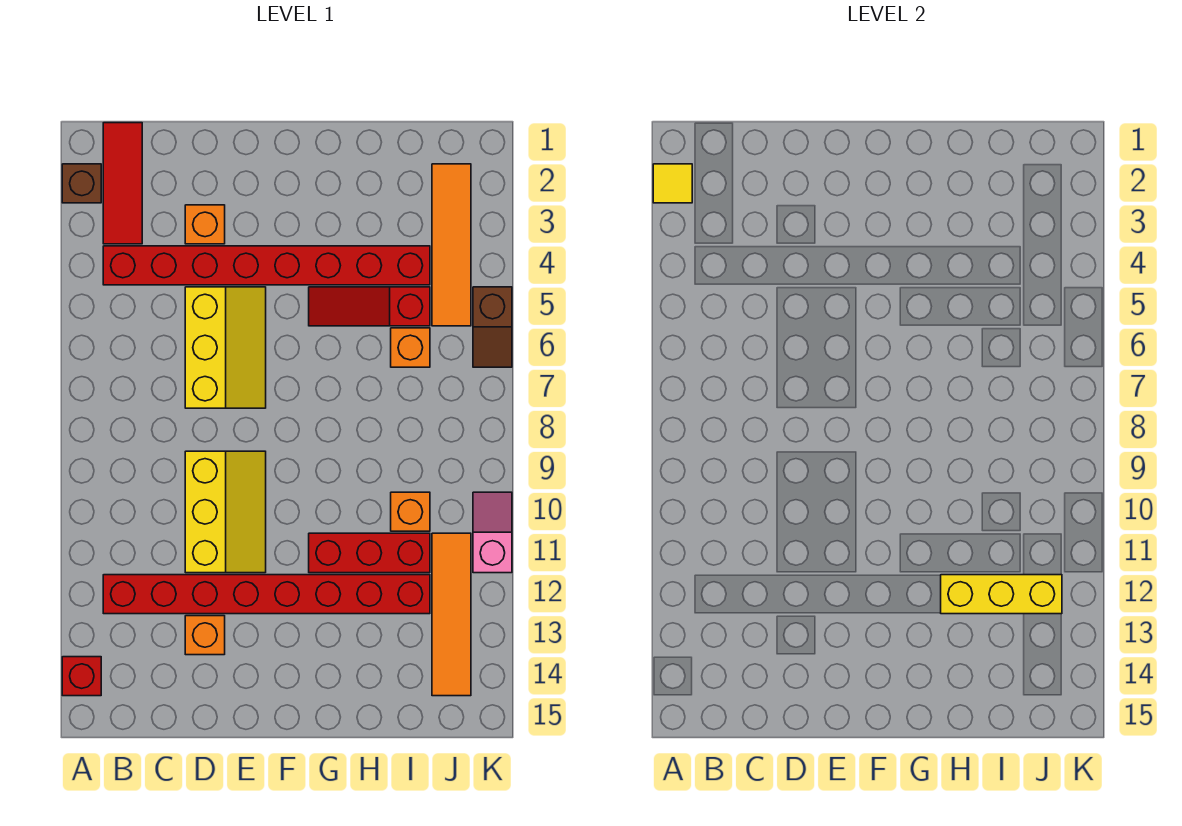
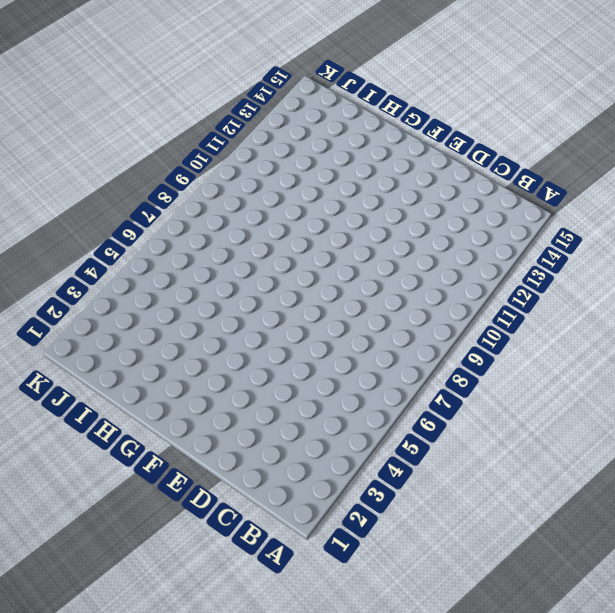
none -> brown brick A2 level 1
none -> red brick A14 level 1
none -> red tile B1:B3 level 1

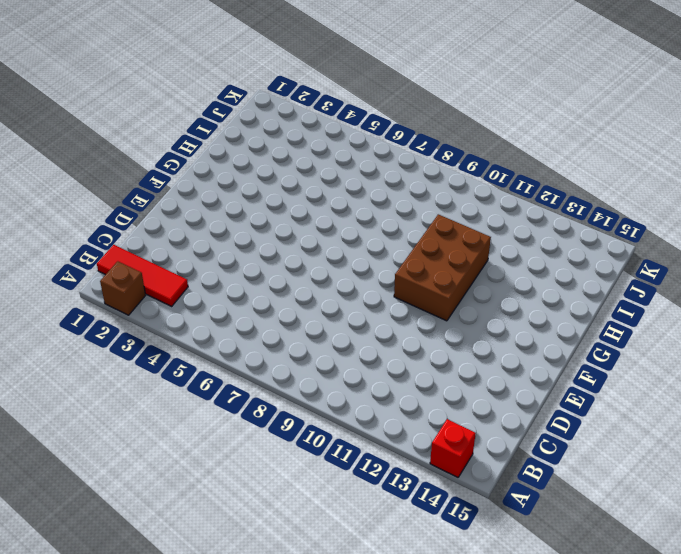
brown brick F10:H11 level 1 -> red brick G11:I11 level 1
none -> red brick B4:I4 level 1
none -> red brick B12:I12 level 1
none -> orange brick D3 level 1

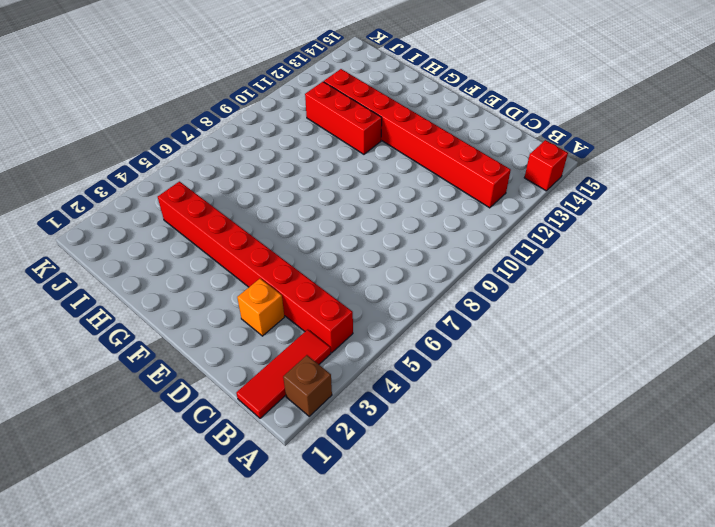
none -> yellow slope D5:E7 level 1 top D
none -> yellow slope D9:E11 level 1 top D
none -> orange brick D13 level 1

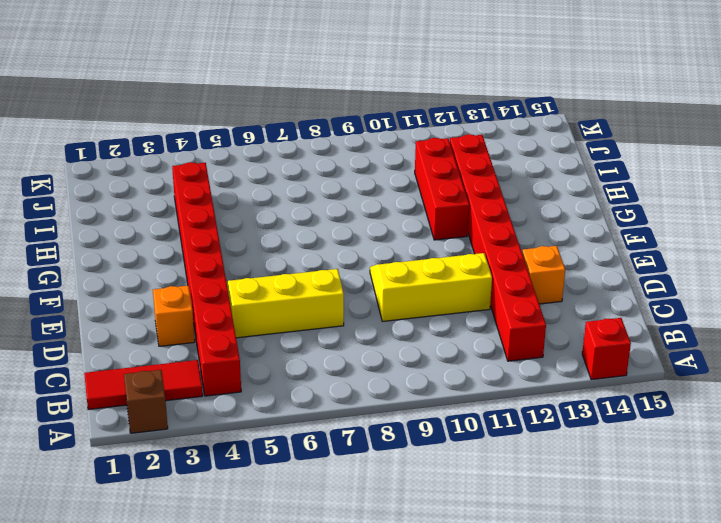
none -> red slope G5:I5 level 1 top I
none -> orange brick I6 level 1
none -> orange brick I10 level 1

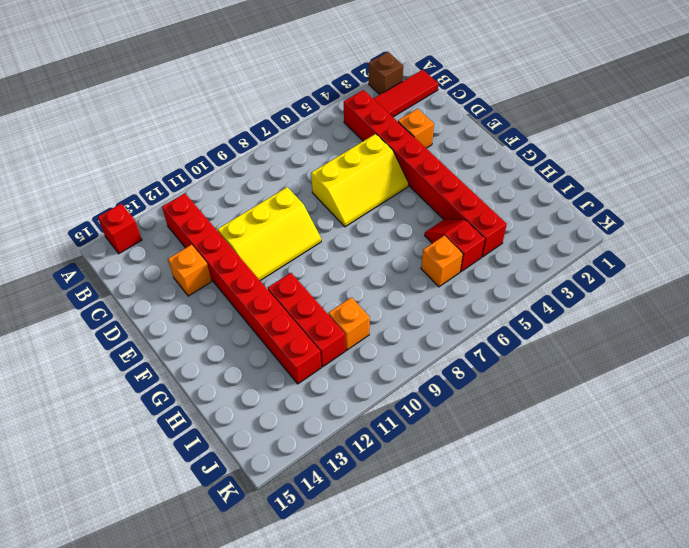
red slope H5:I5 level 1 top I -> red slope G5:I5 level 1 top I
none -> orange tile J2:J5 level 1
none -> orange tile J11:J14 level 1
none -> brown slope K5:K6 level 1 top 5

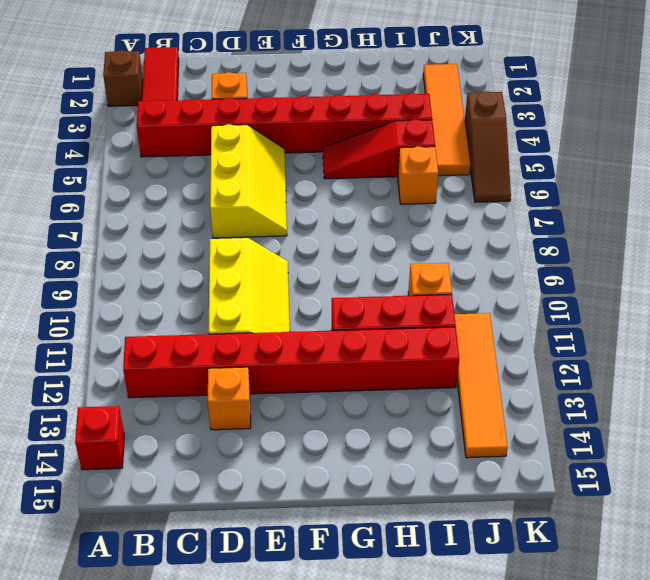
brown slope K4:K6 level 1 top 4 -> brown slope K5:K6 level 1 top 5
none -> pink slope K10:K11 level 1 top 11
none -> yellow tile A2 level 2
none -> yellow brick H12:J12 level 2

